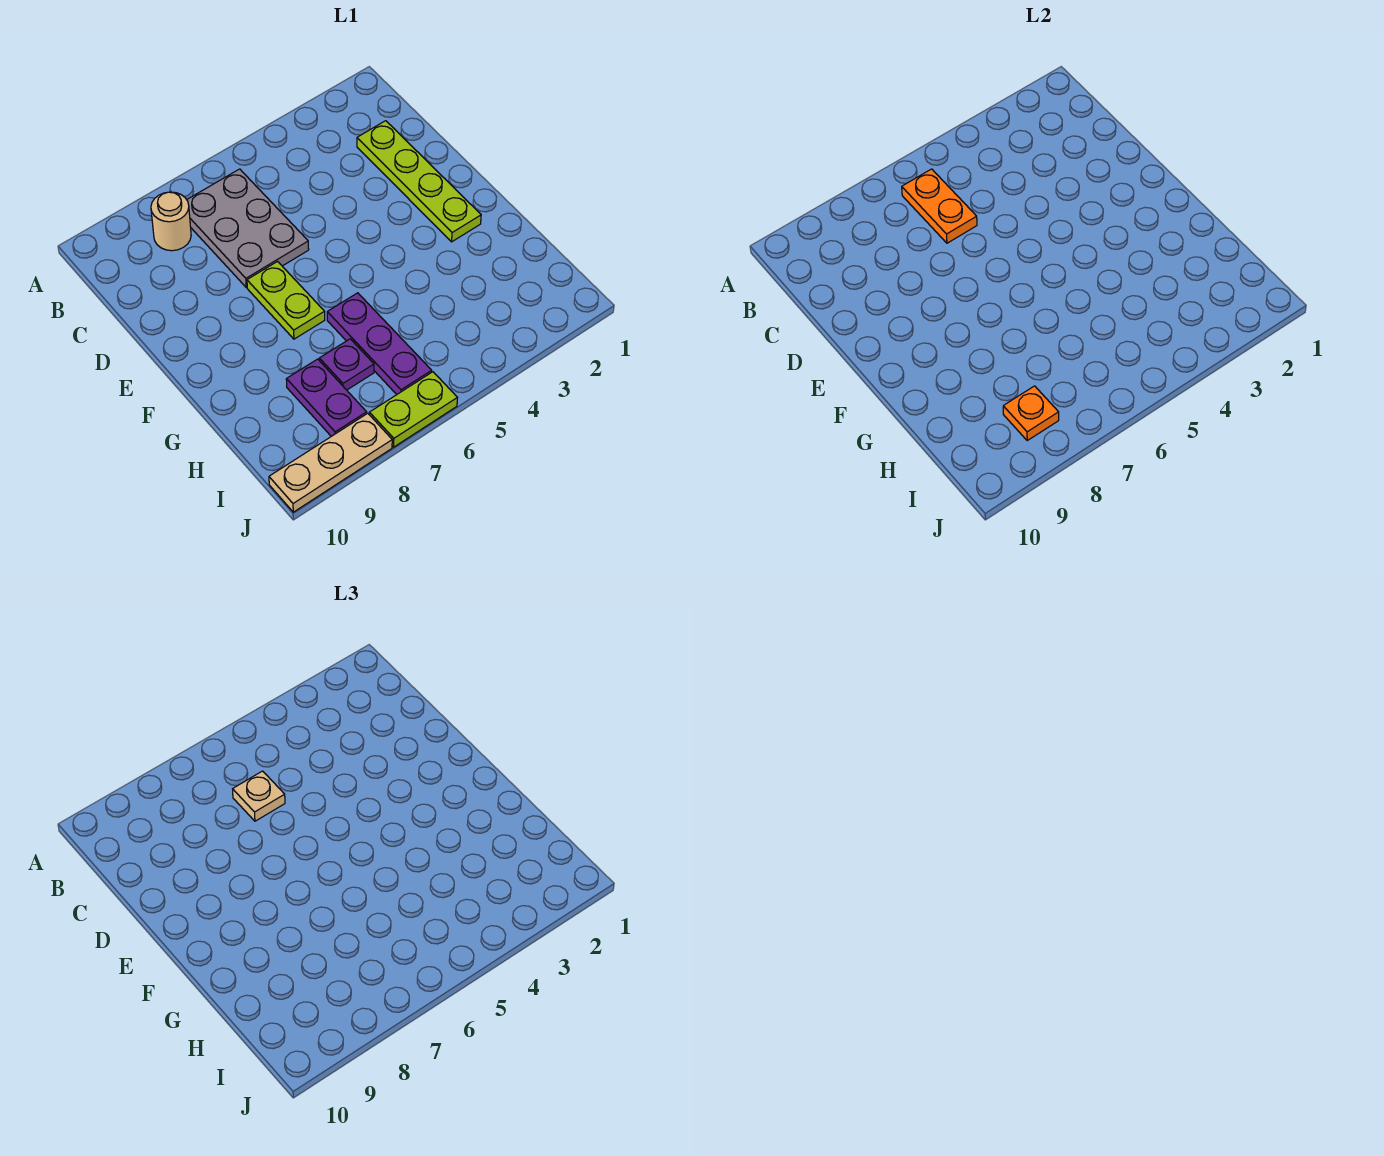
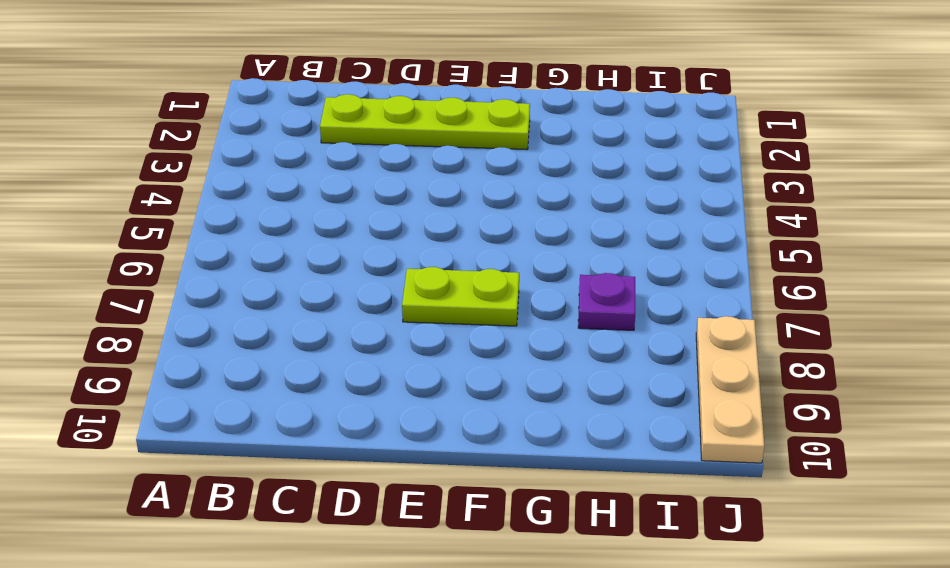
none -> grey plate B6:D7 level 1
none -> tan round brick B8 level 1
none -> purple plate G6:I6 level 1

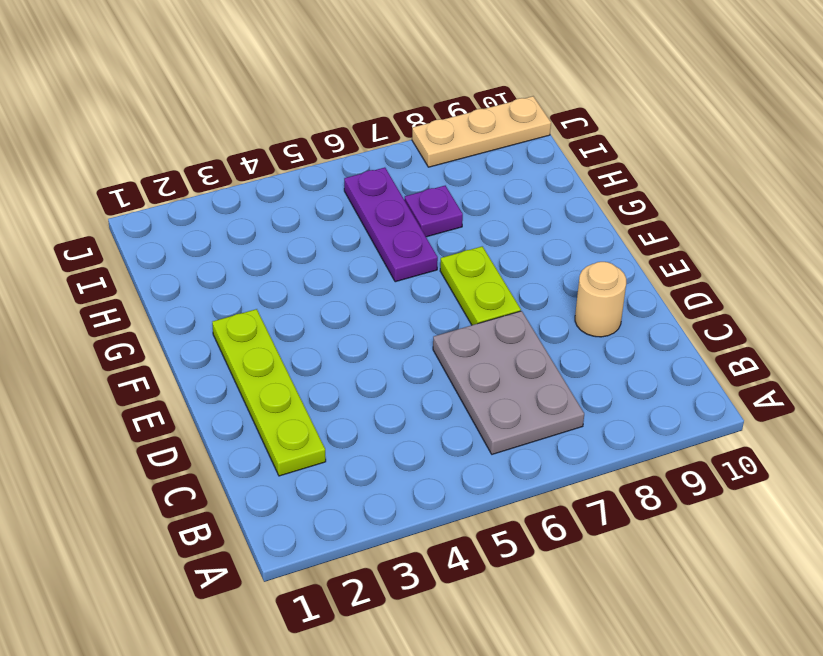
tan round brick D9 level 1 -> tan round brick B8 level 1
none -> purple plate H8:I8 level 1
none -> lime plate J6:J7 level 1
none -> orange plate B6:C6 level 2

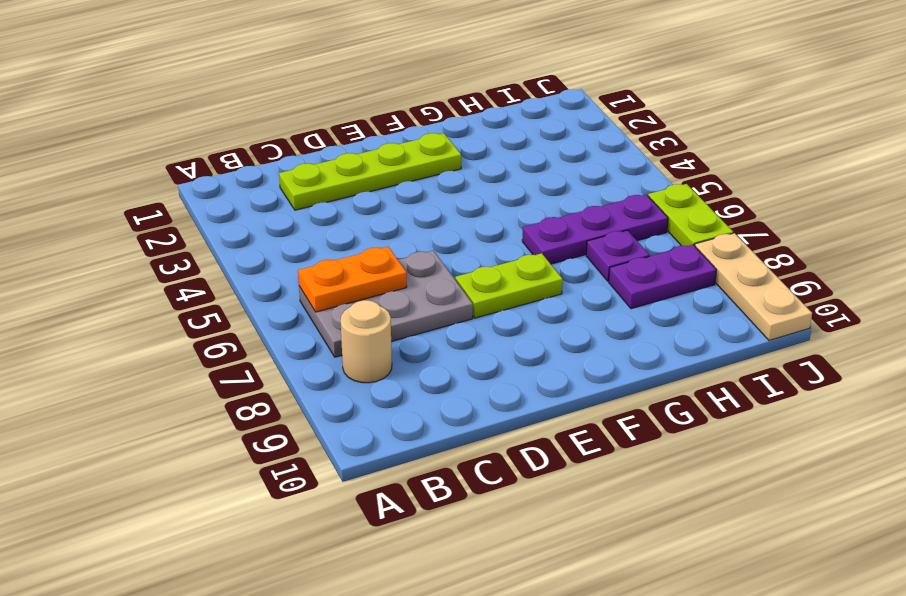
none -> orange plate I8 level 2
none -> tan plate C6 level 3

